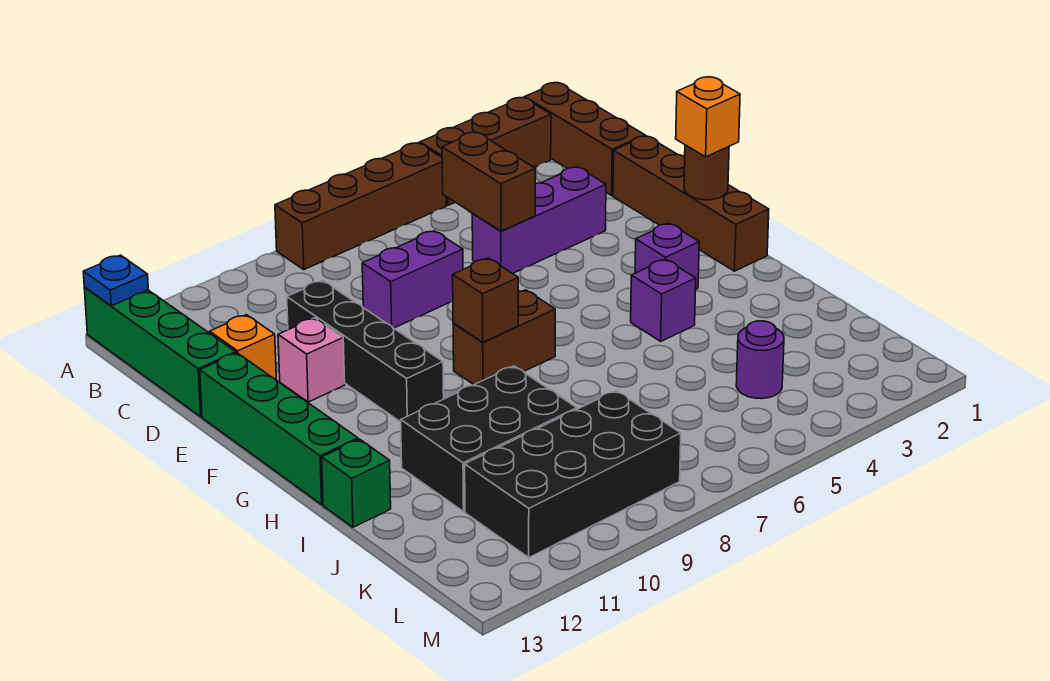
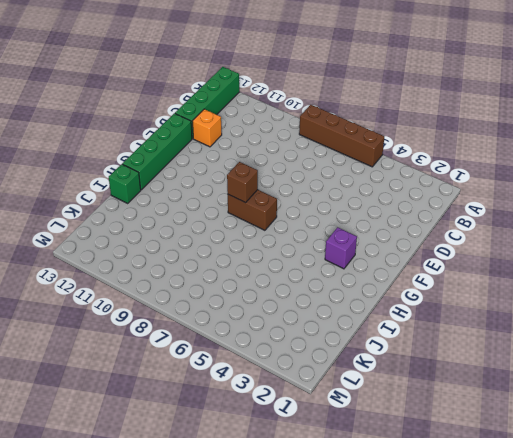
none -> brown brick A1:C1 level 1
none -> brown brick A2:A4 level 1
none -> brown brick D1:G1 level 1

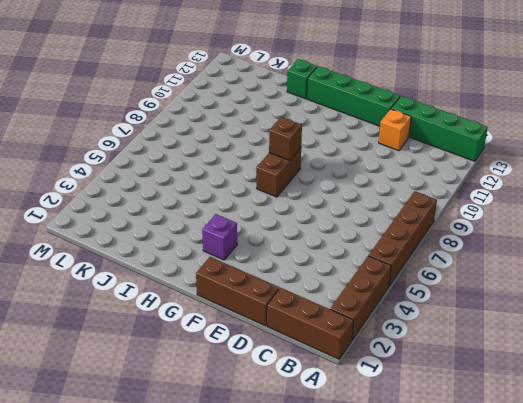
brown brick D1:F1 level 1 -> brown brick D1:G1 level 1
none -> purple brick D3:D5 level 1
none -> purple brick D7:D8 level 1
none -> black brick D10:G10 level 1

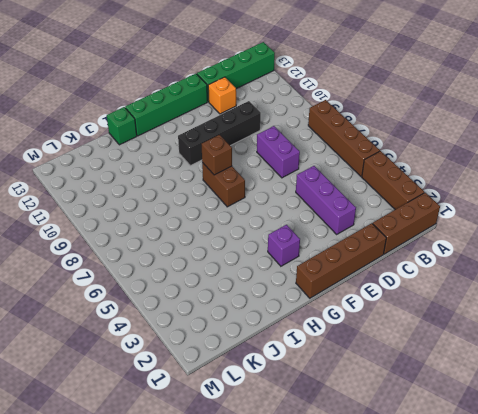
none -> pink brick E11 level 1
none -> purple brick H4 level 1
none -> black brick I9:J11 level 1

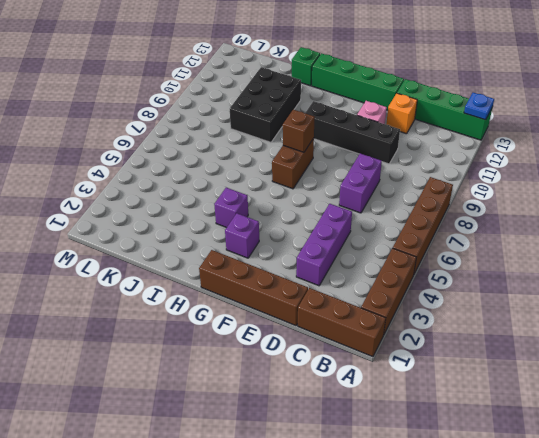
none -> purple round brick K4 level 1
none -> black brick K8:L11 level 1
none -> brown brick C5:D5 level 2

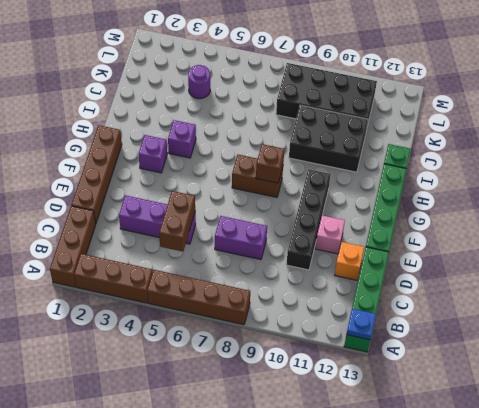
none -> brown round brick F1 level 2
none -> orange brick F1 level 3

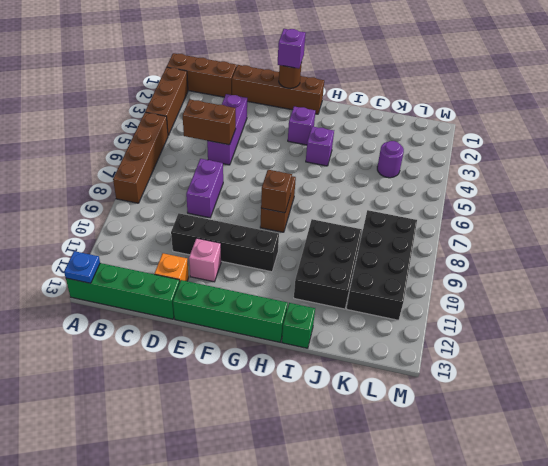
purple brick F1 level 3 -> orange brick F1 level 3

